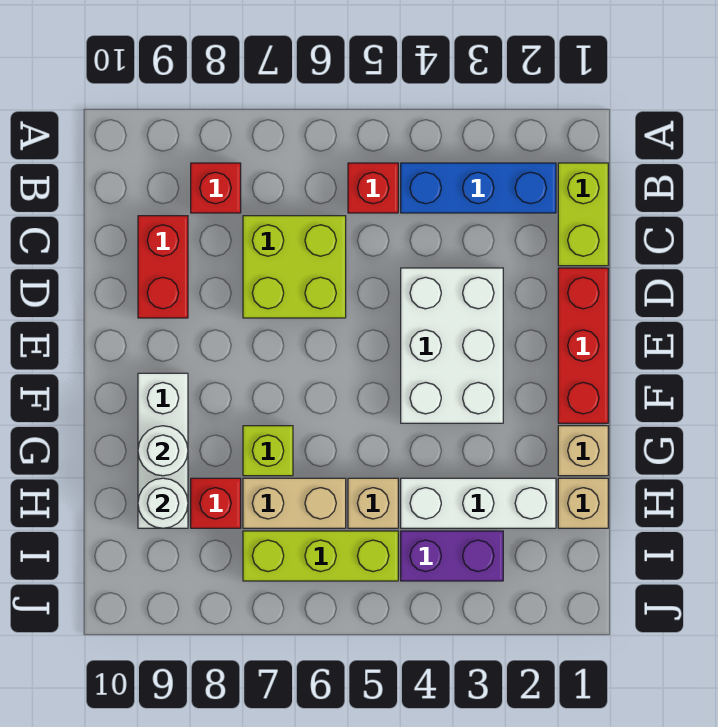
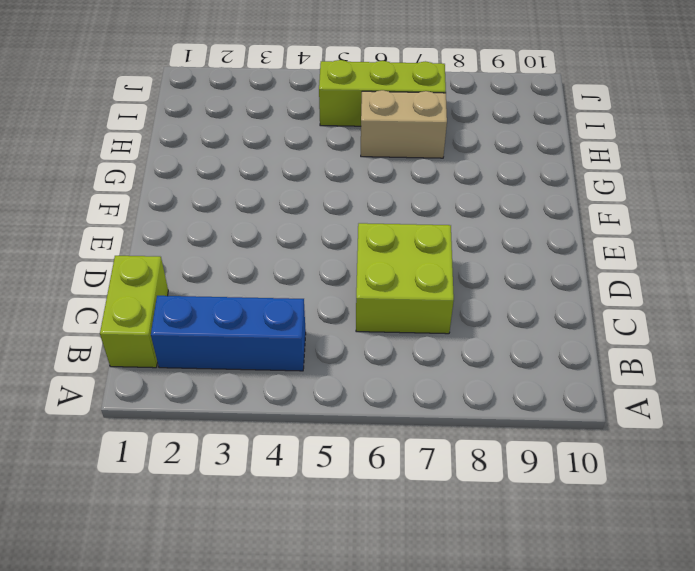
none -> red brick B5 level 1
none -> red brick B8 level 1
none -> red brick C9:D9 level 1

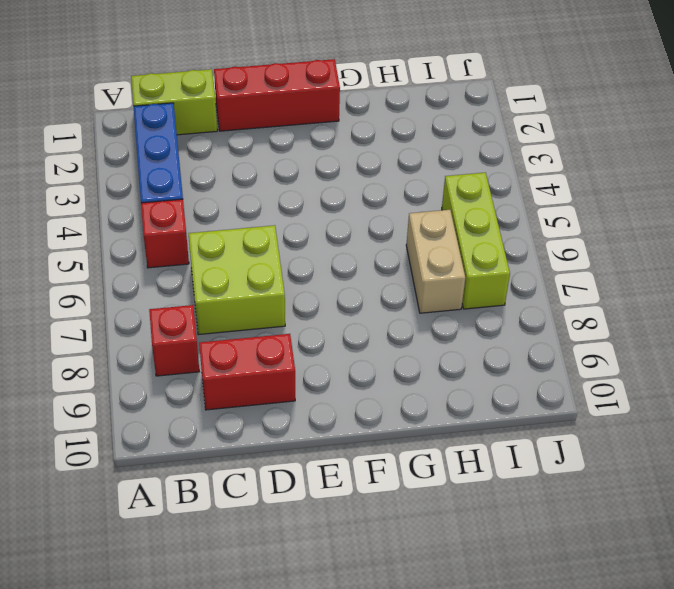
none -> white brick D3:F4 level 1
none -> white brick F9:H9 level 1
none -> tan brick G1 level 1

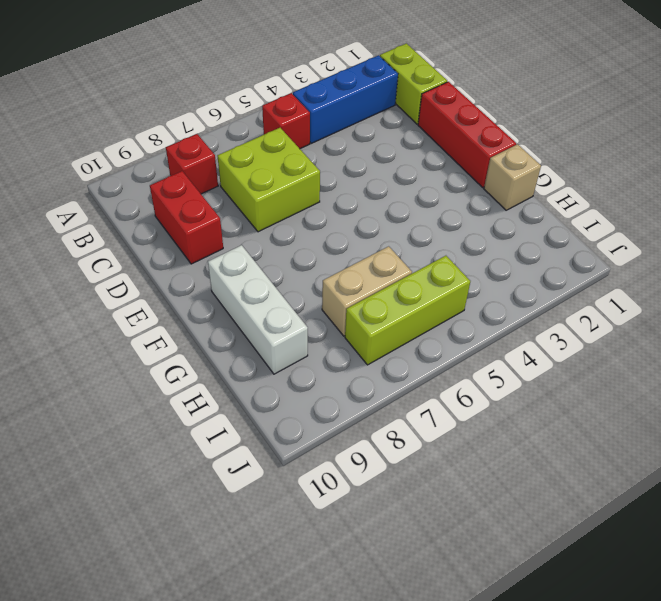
none -> white brick D3:F4 level 1
none -> lime brick G7 level 1
none -> tan brick H1 level 1

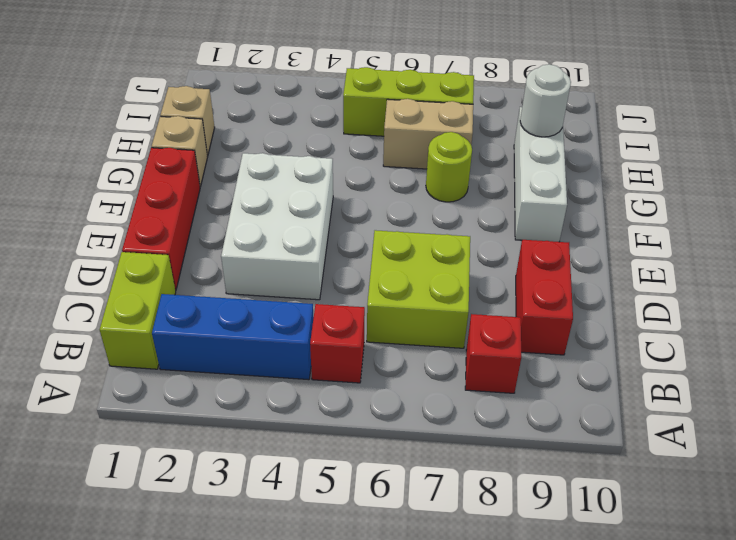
lime round brick G7 level 1 -> lime brick G7 level 1
none -> white brick H2:H4 level 1
none -> tan brick H5 level 1
none -> red brick H8 level 1

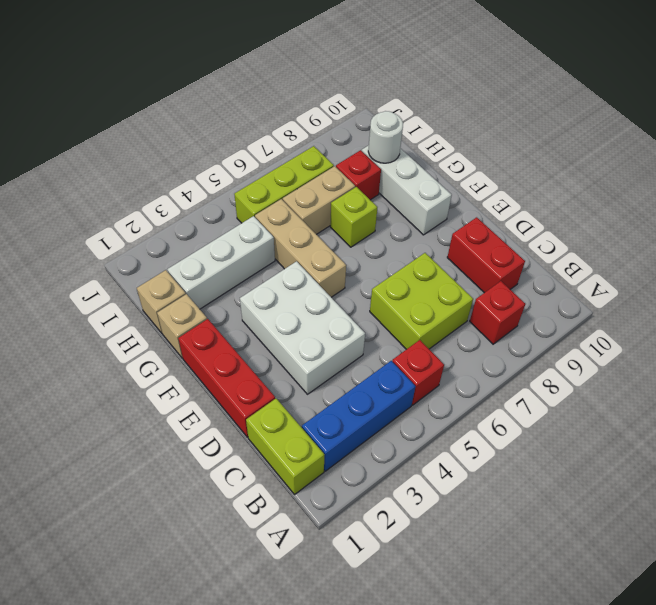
tan brick F5:H5 level 1 -> tan brick H5 level 1
none -> purple brick I3:I4 level 1
none -> white round brick G9 level 2

